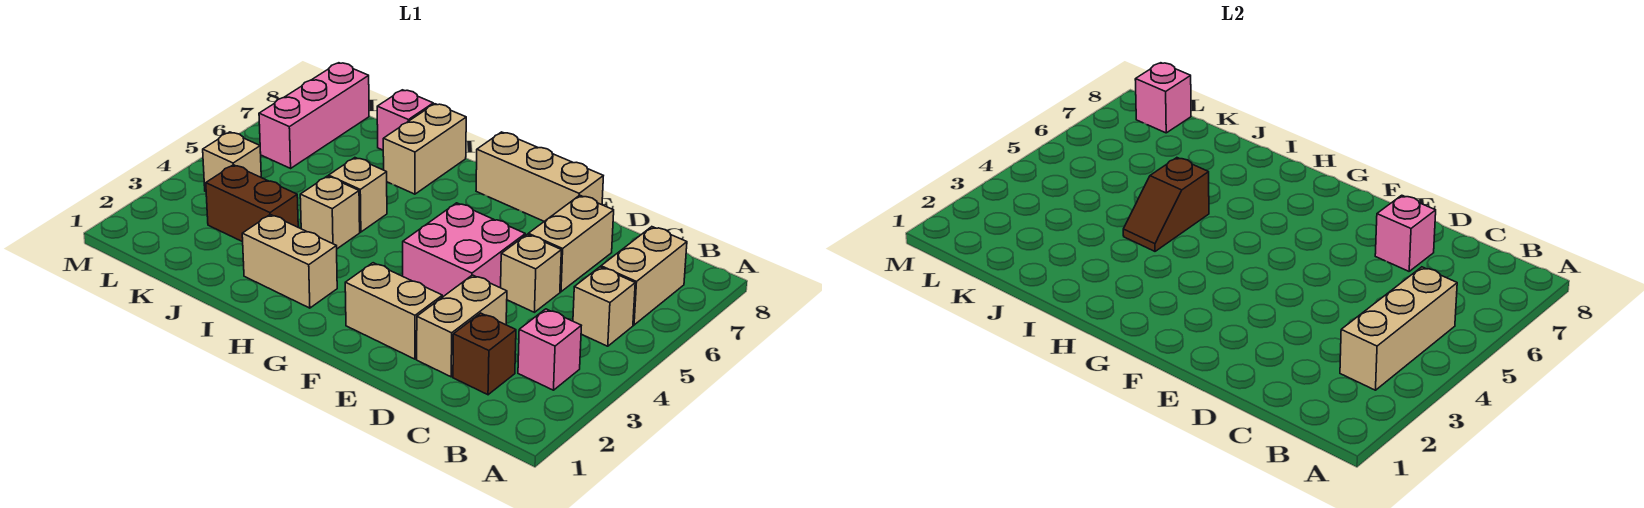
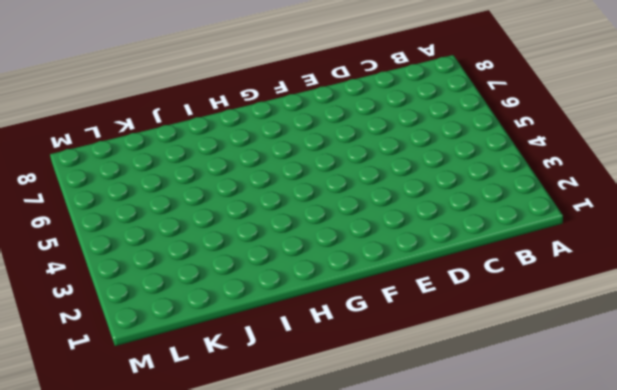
none -> pink brick B3 level 1
none -> tan brick B5 level 1
none -> tan brick B6:B7 level 1

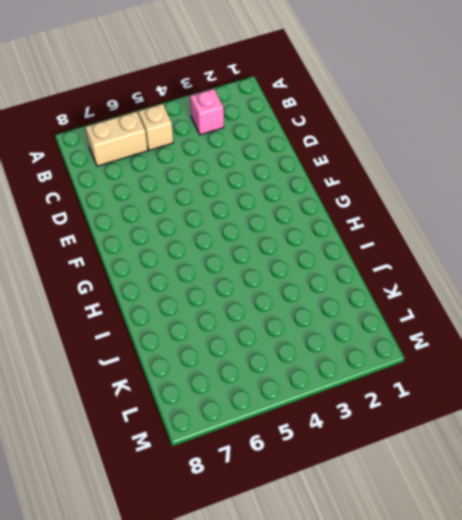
none -> brown brick C2 level 1
none -> tan brick D2:D3 level 1
none -> tan brick D5 level 1

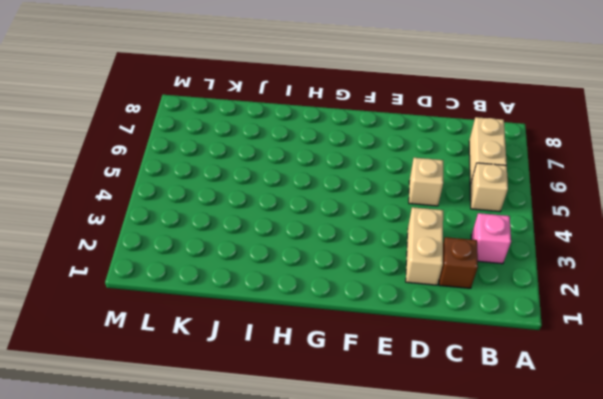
none -> tan brick D6:D7 level 1
none -> tan brick E2:F2 level 1
none -> pink brick E4:F5 level 1

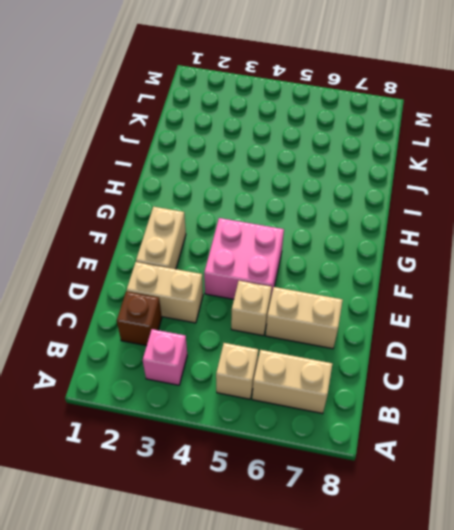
none -> tan brick E8:G8 level 1
none -> tan brick H2:I2 level 1
none -> tan brick I4 level 1

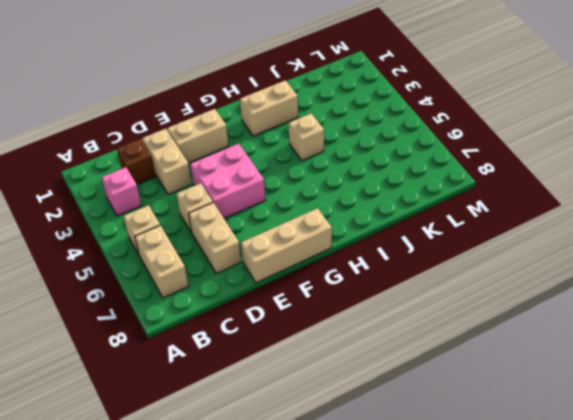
none -> tan brick I5 level 1
none -> tan brick I7:I8 level 1
none -> brown brick J3:K3 level 1

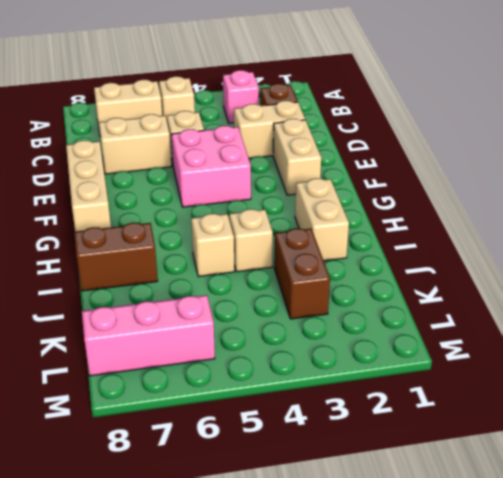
brown brick I7:I8 level 1 -> tan brick I7:I8 level 1
none -> pink brick J8 level 1
none -> tan brick L4 level 1
none -> tan brick B3:B5 level 2

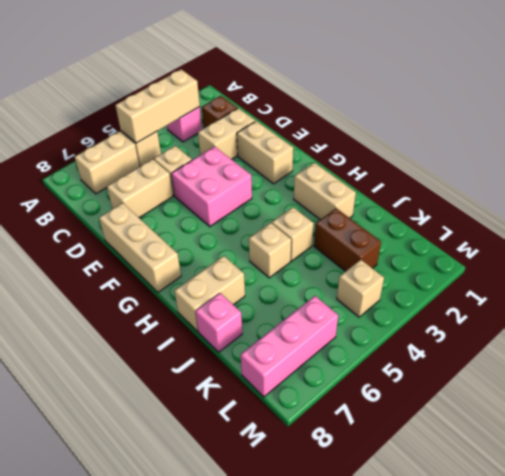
none -> pink brick D7 level 2
none -> brown slope I4:I5 level 2 top 5
none -> pink brick L8 level 2

